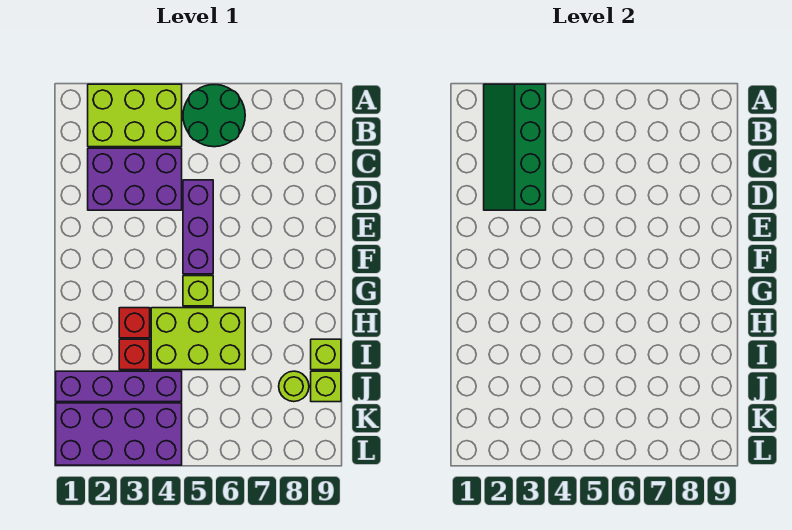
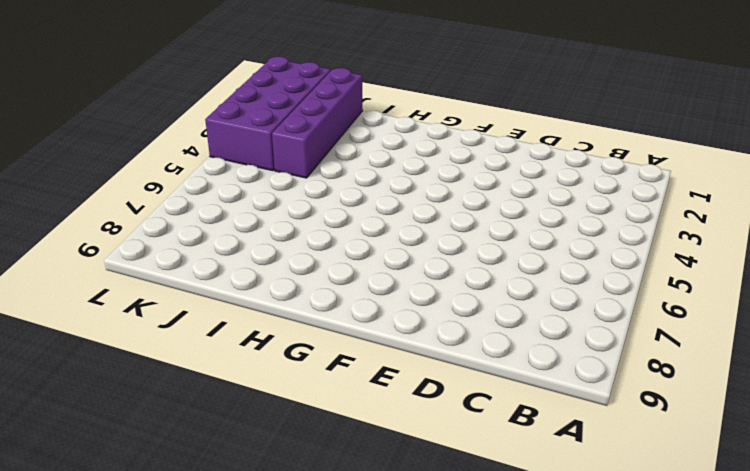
none -> lime brick A2:B4 level 1
none -> green round brick A5:B6 level 1
none -> purple brick C2:D4 level 1

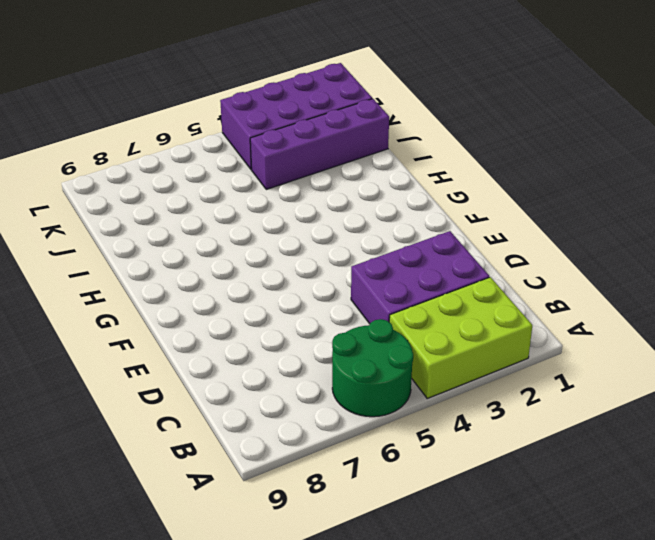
none -> purple brick D5:F5 level 1
none -> lime brick G5 level 1
none -> red brick H3 level 1

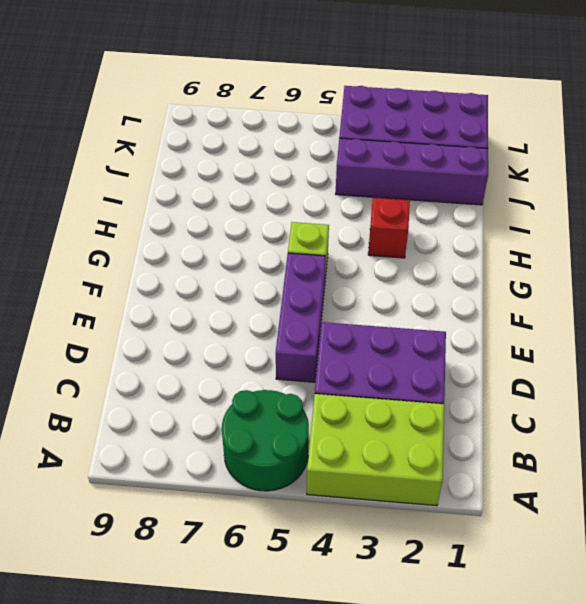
none -> lime brick H4:I6 level 1
none -> red brick I3 level 1
none -> lime brick I9 level 1

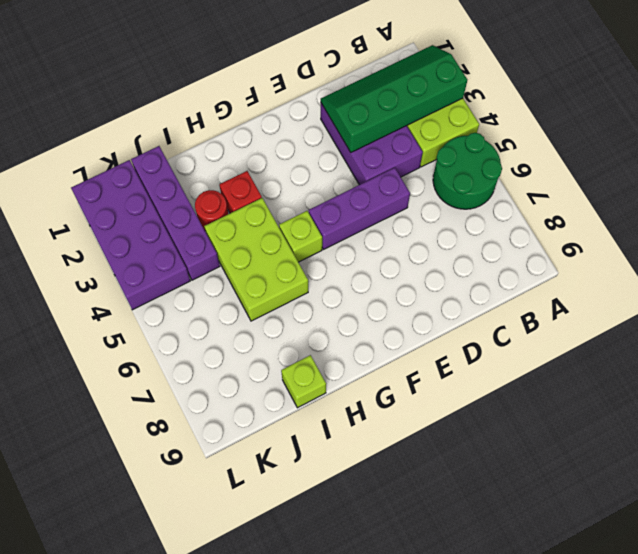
red round brick I3 level 1 -> red brick I3 level 1
none -> lime round brick J8 level 1
none -> lime brick J9 level 1

